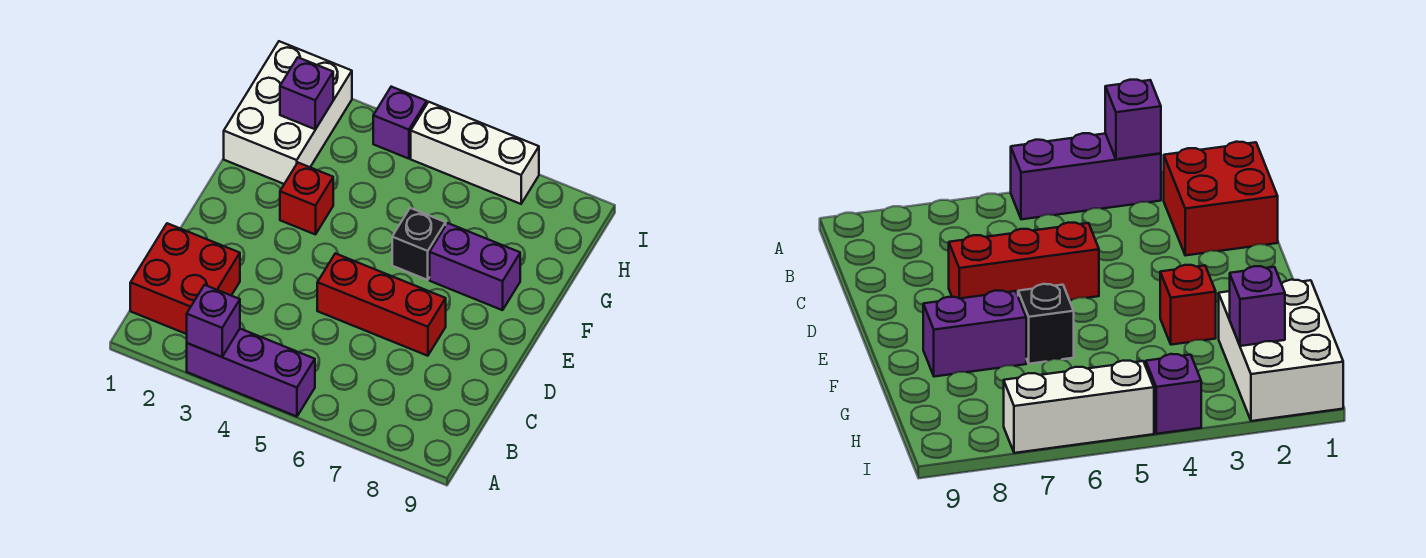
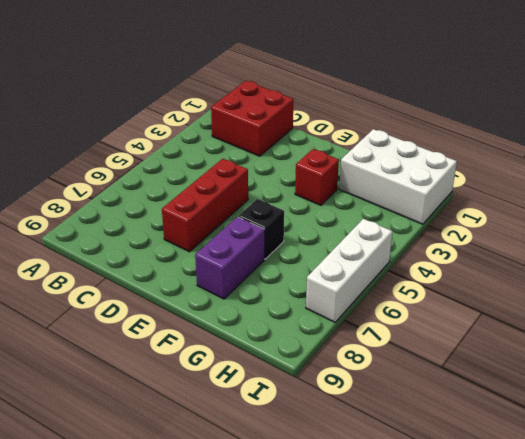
none -> purple brick A3:A5 level 1
none -> purple brick I4 level 1

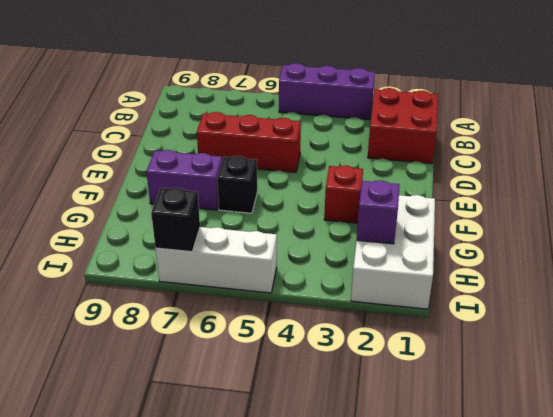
black brick I7 level 2 -> none
none -> purple brick I4 level 1
none -> purple brick A3 level 2

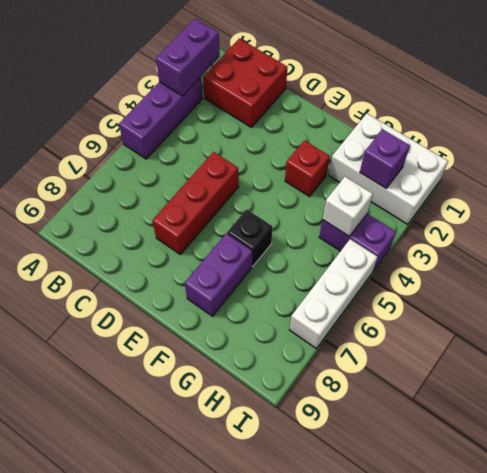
purple brick A2:A3 level 2 -> purple brick A3 level 2
purple brick H4:I4 level 1 -> purple brick I4 level 1
white brick H4 level 2 -> none

